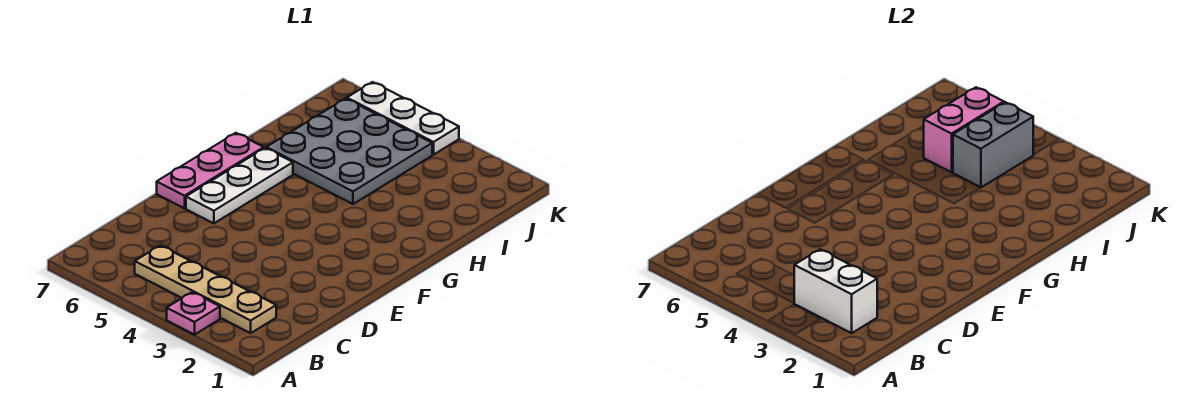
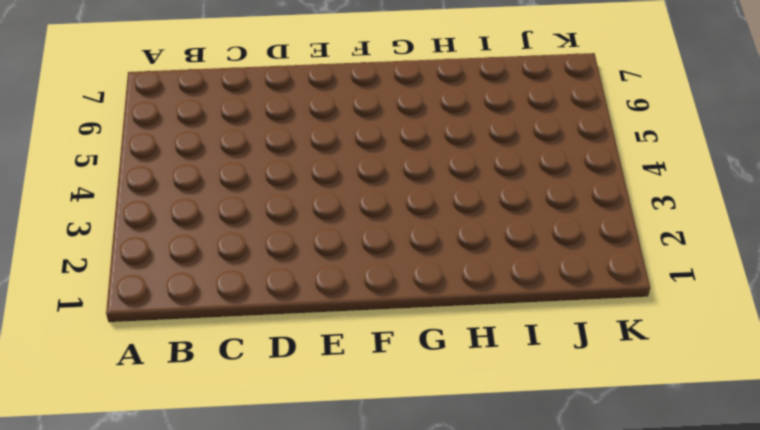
none -> pink plate A3 level 1
none -> tan plate B2:B5 level 1

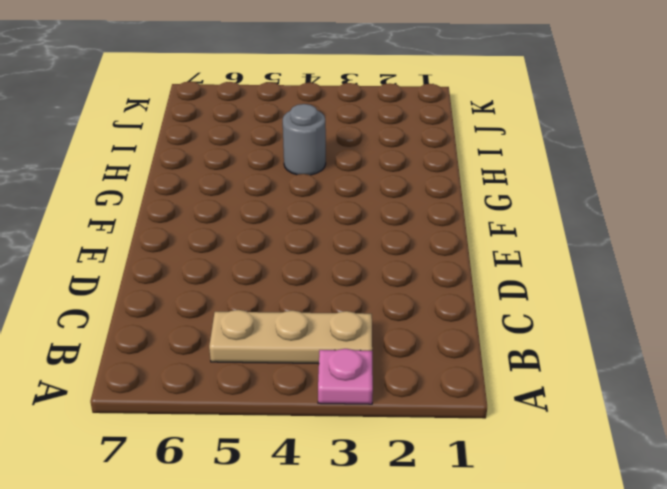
tan plate B3:B5 level 1 -> tan plate B2:B5 level 1
grey round brick H4 level 1 -> grey plate H4:J6 level 1
none -> white plate E6:G6 level 1
none -> pink plate E7:G7 level 1

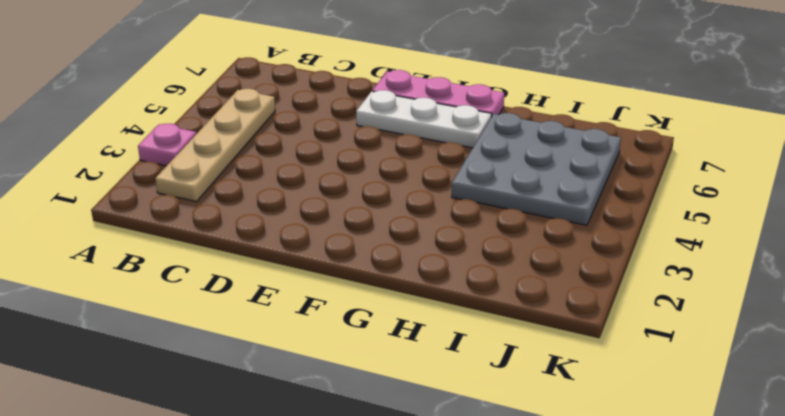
none -> white plate K4:K6 level 1
none -> white brick B2:B3 level 2

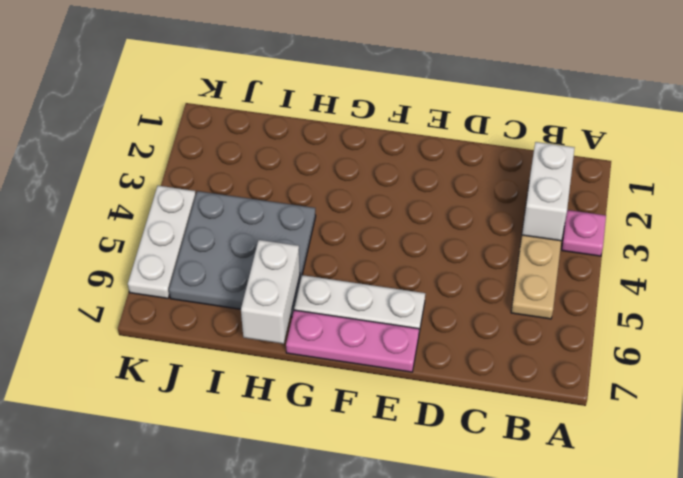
white brick H6:H7 level 2 -> none
none -> grey brick I4:J4 level 2
none -> pink brick I5:J5 level 2

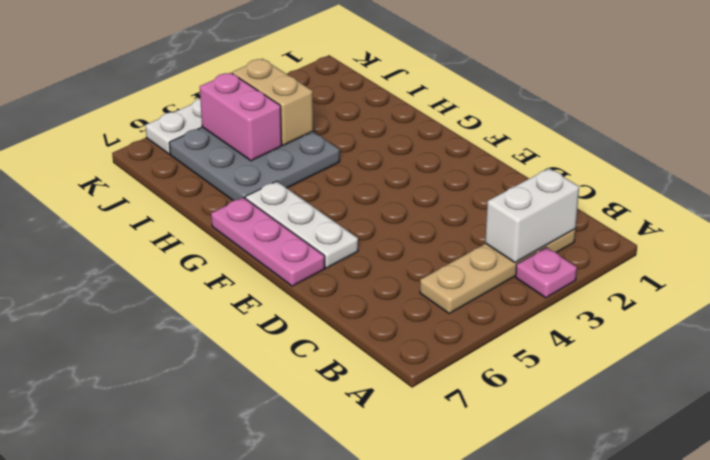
tan brick I4:J4 level 2 -> grey brick I4:J4 level 2

